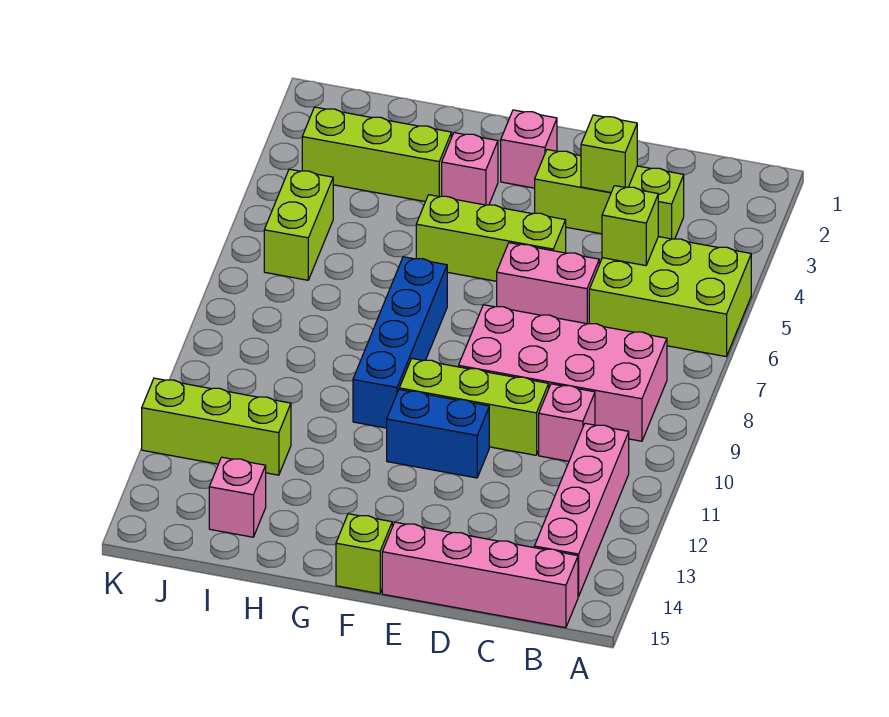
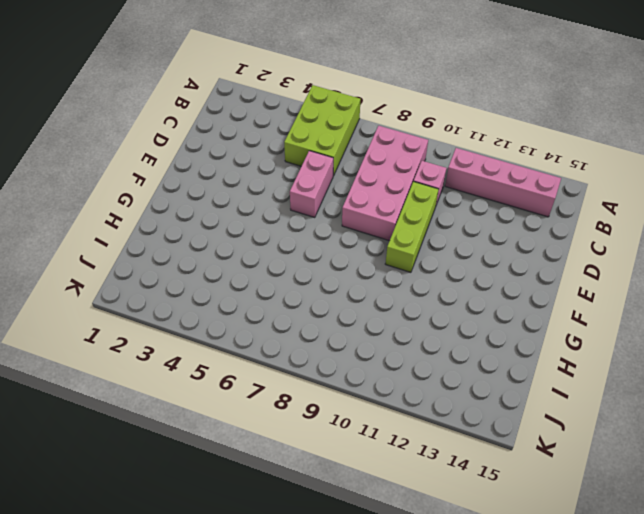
none -> pink brick B15:E15 level 1
none -> lime brick C3:E3 level 1
none -> lime brick E5:G5 level 1

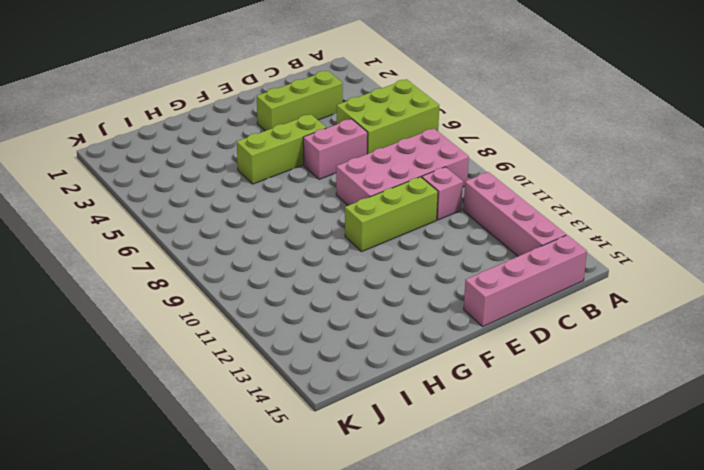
none -> blue brick E11:F11 level 1
none -> pink brick F2 level 1
none -> lime brick F15 level 1

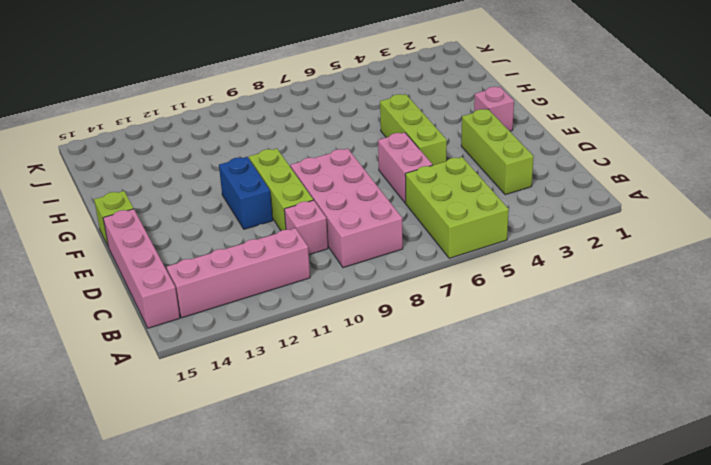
none -> pink brick G3 level 1
none -> blue brick G7:G10 level 1
none -> lime brick H3:J3 level 1

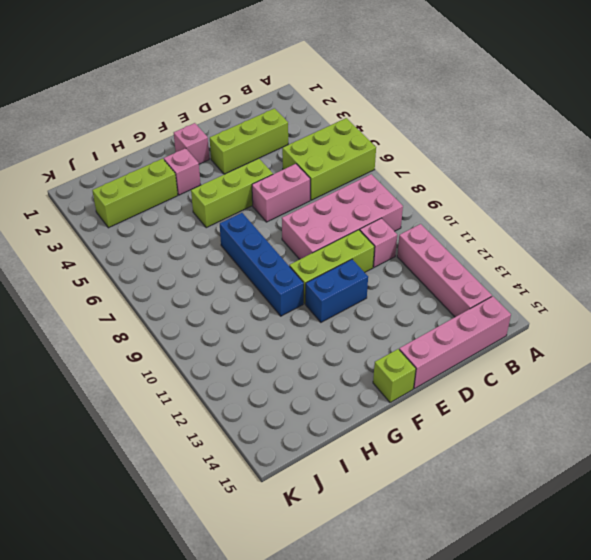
none -> lime brick I12:K12 level 1
none -> pink brick I14 level 1
none -> lime brick J5:J6 level 1

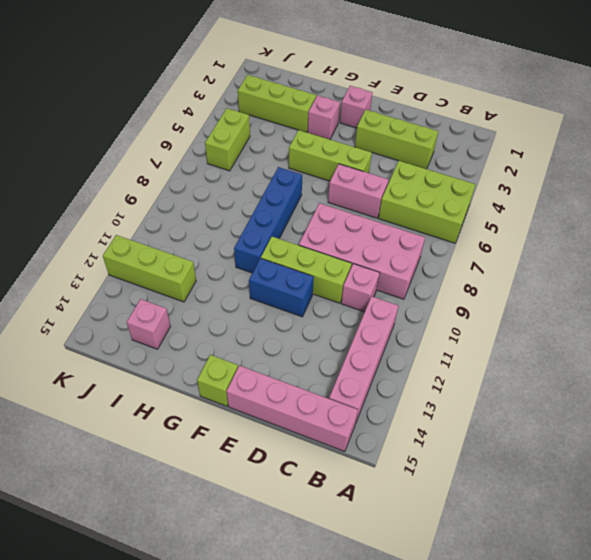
none -> lime brick C5 level 2
none -> lime brick D3 level 2

